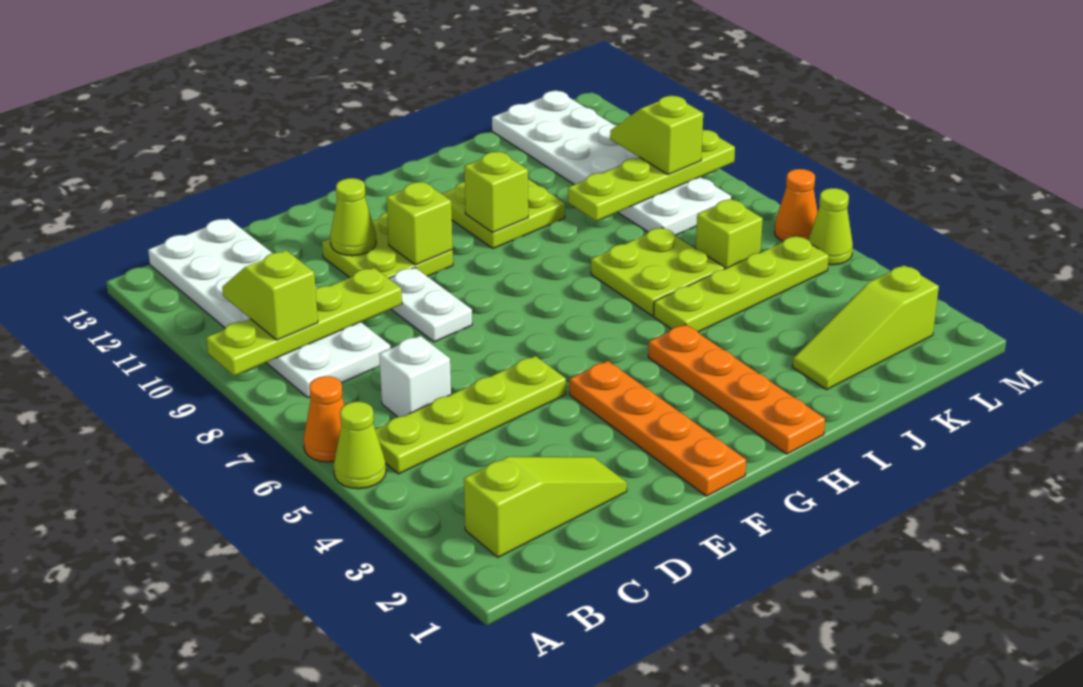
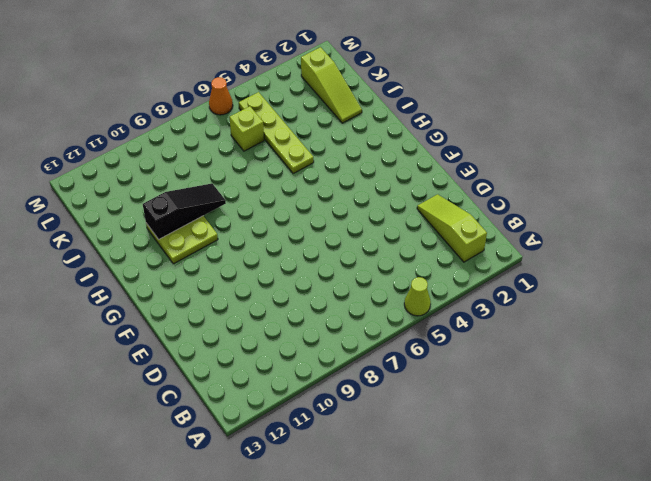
black slope I9:I11 level 2 top 11 -> none
none -> orange cone A6 level 1
none -> lime plate B5:E5 level 1
none -> white plate B8:C13 level 1

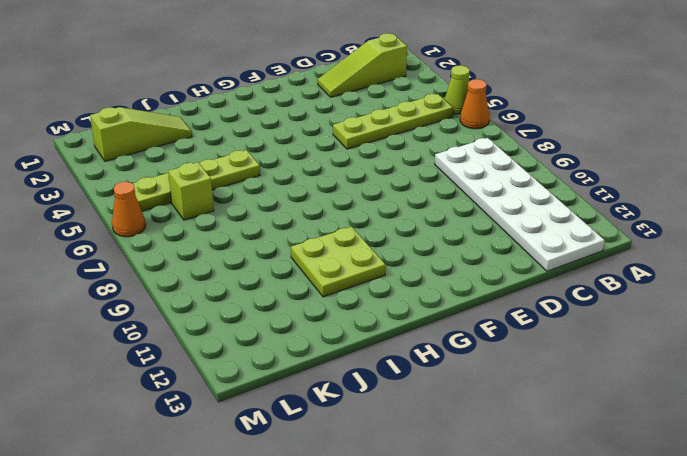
none -> white brick C6 level 1
none -> white plate E8:E9 level 1
none -> lime plate E10:F11 level 1

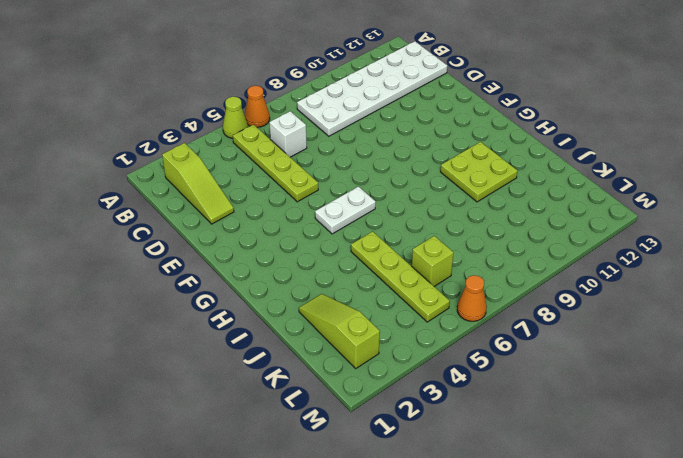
white plate G5:G6 level 1 -> white plate E8:E9 level 1
none -> lime plate E10:F11 level 1
none -> orange plate F1:F4 level 1
none -> orange plate H1:H4 level 1

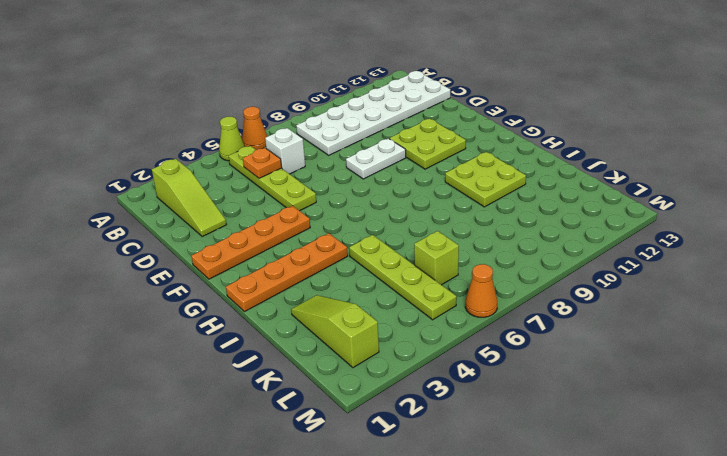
orange plate C5 level 2 -> none
none -> lime plate I6:J7 level 1
none -> white plate K8:L13 level 1
none -> lime cone M5 level 1

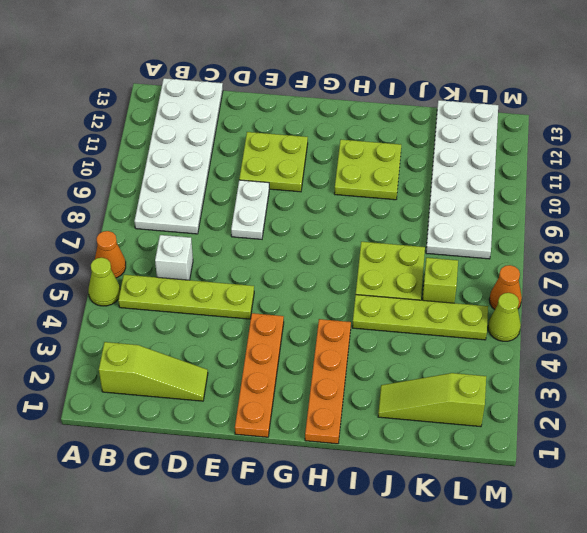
none -> lime plate A9:D9 level 2
none -> lime cone E11 level 2
none -> lime brick F10 level 2

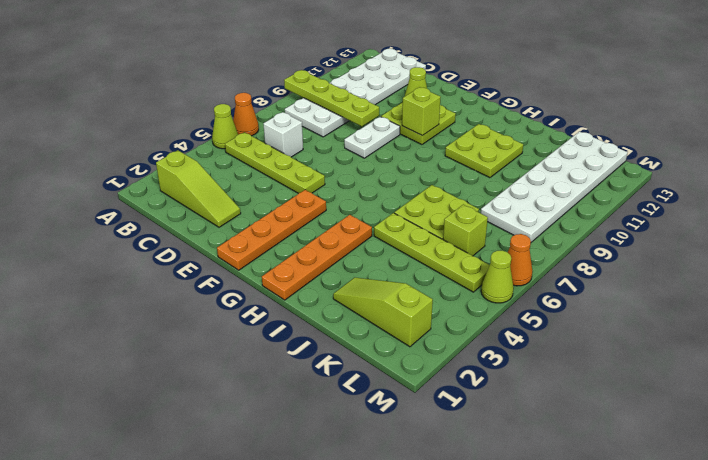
none -> lime brick H10 level 2
none -> lime plate J9:M9 level 2
none -> lime slope B9:B10 level 3 top 9

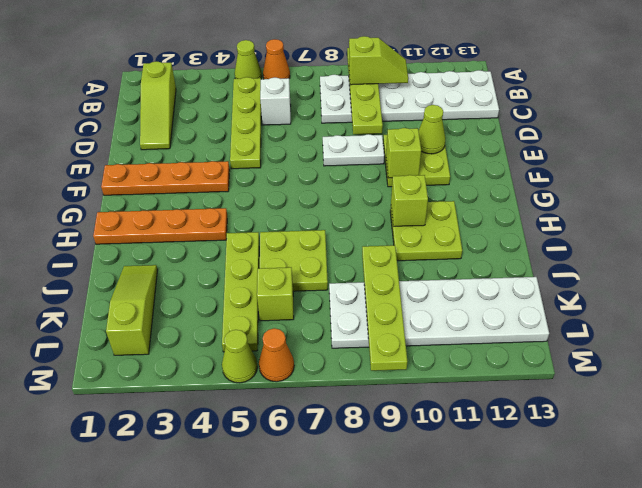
none -> lime slope L9:L10 level 3 top 9

